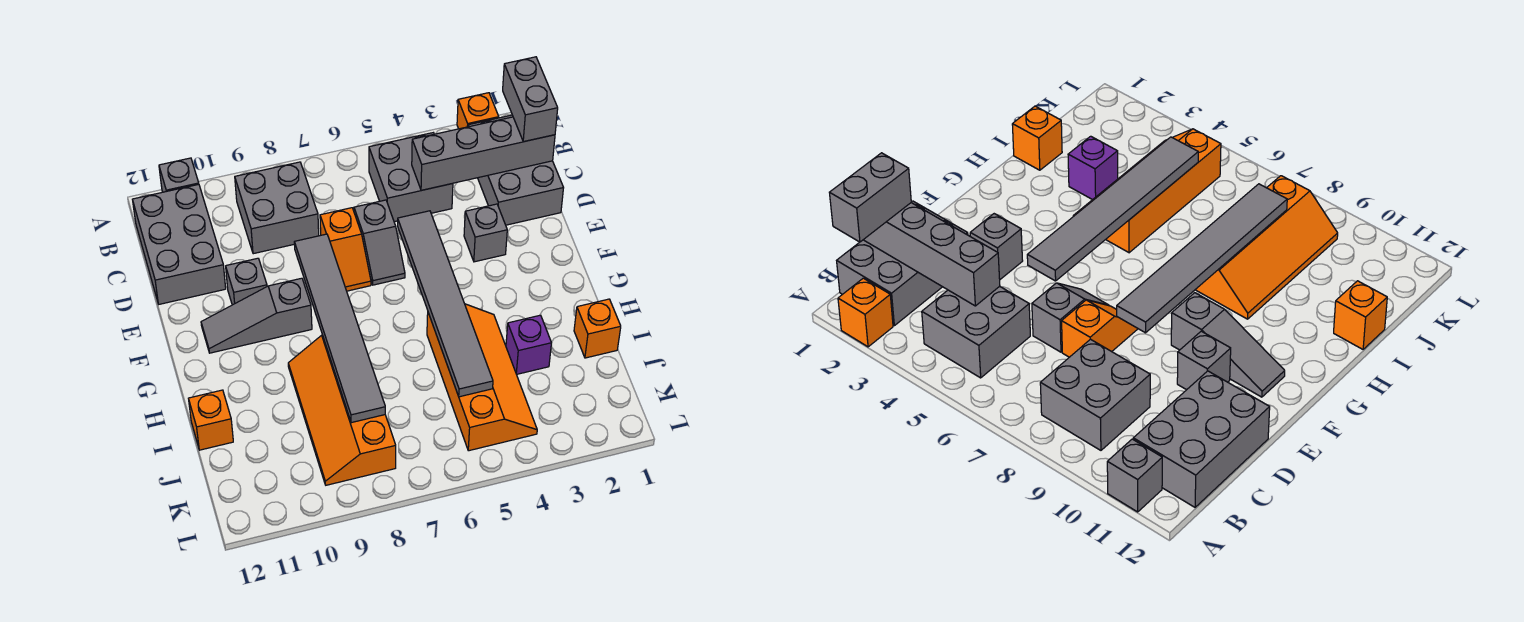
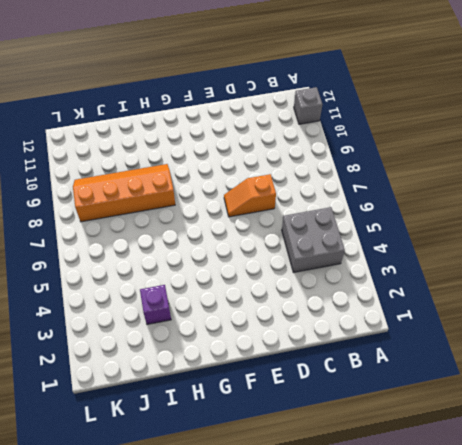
none -> orange brick A2 level 1
none -> grey brick B1:D2 level 1
none -> grey brick B8:C9 level 1

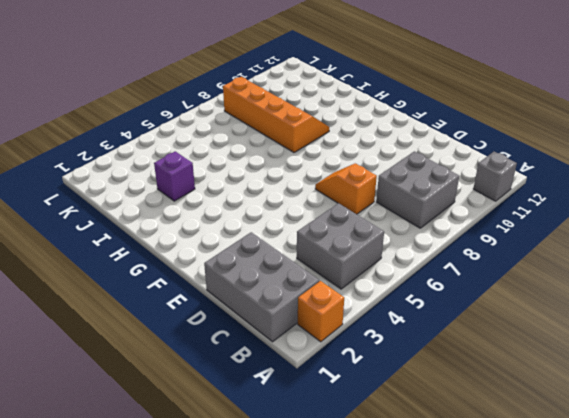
none -> grey brick B11:D12 level 1
none -> grey slope D6:E6 level 1 top D
none -> grey brick E3 level 1

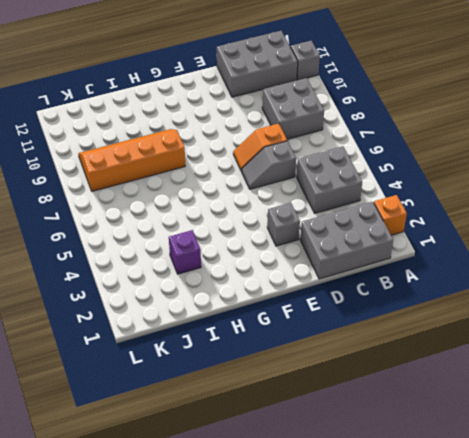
none -> grey brick E10 level 1
none -> grey slope F9:F11 level 1 top 9
none -> orange slope H4:K5 level 1 top 5

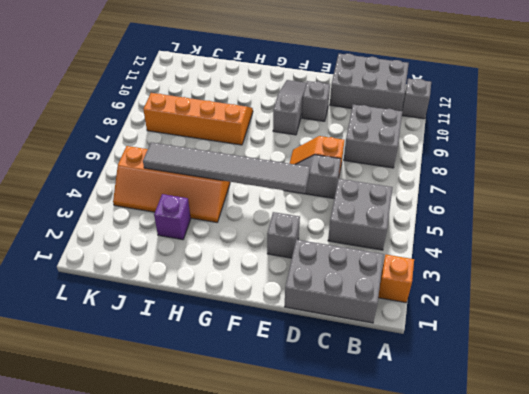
none -> orange brick I1 level 1
none -> orange brick I12 level 1
none -> grey brick C1:C4 level 2

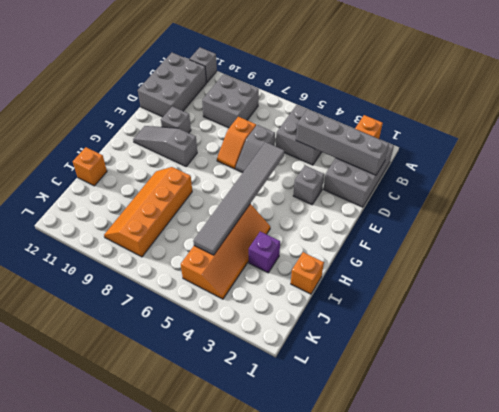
none -> grey tile E8:J8 level 2
none -> grey brick B1:C1 level 3

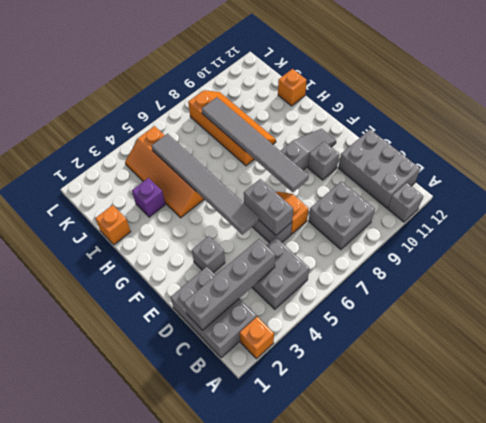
grey brick D6:E6 level 2 -> grey brick B1:C1 level 3

